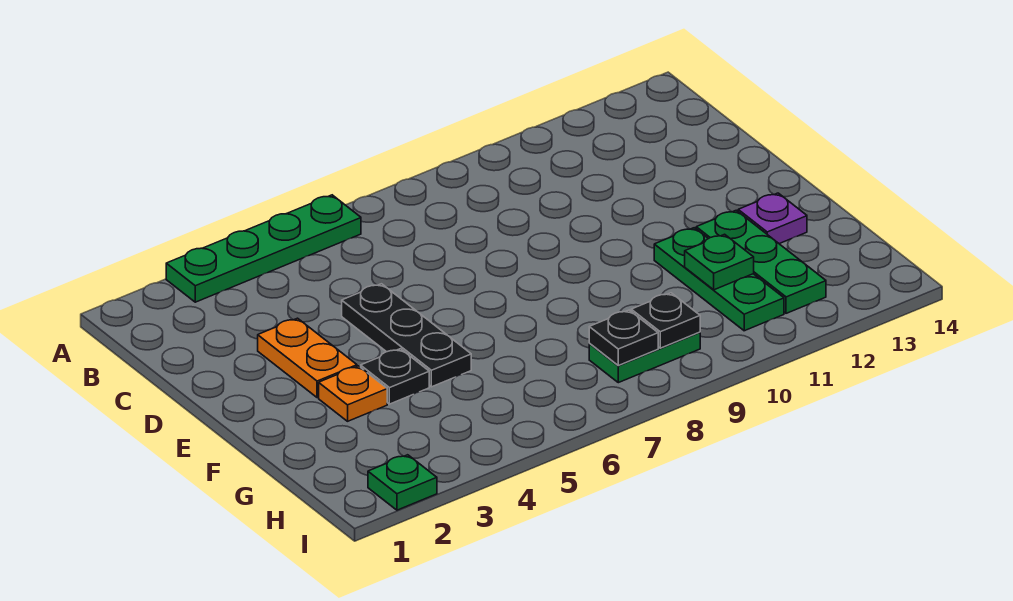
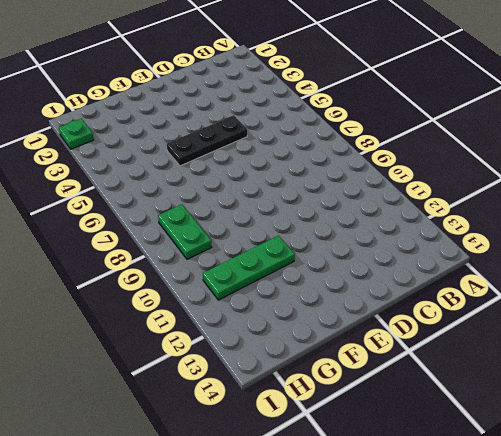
none -> green plate A3:A6 level 1
none -> orange plate D3:E3 level 1
none -> orange plate F3 level 1

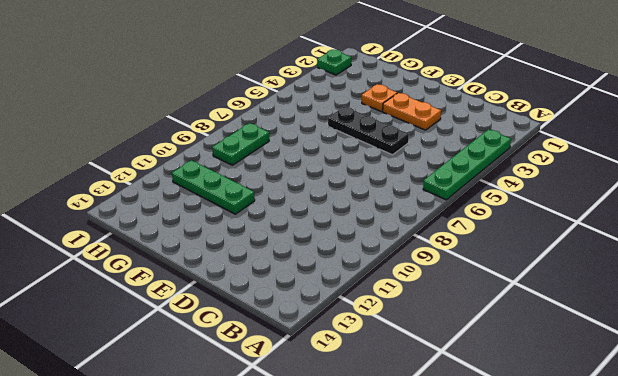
none -> black plate F4 level 1
none -> green plate F12:H12 level 1
none -> purple plate F13 level 1

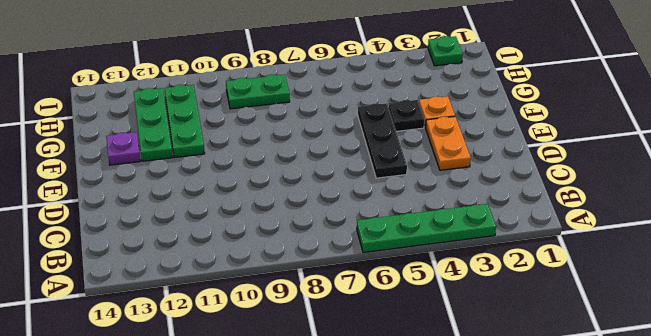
none -> green plate G11 level 2
none -> black plate H8 level 2
none -> black plate H9 level 2

